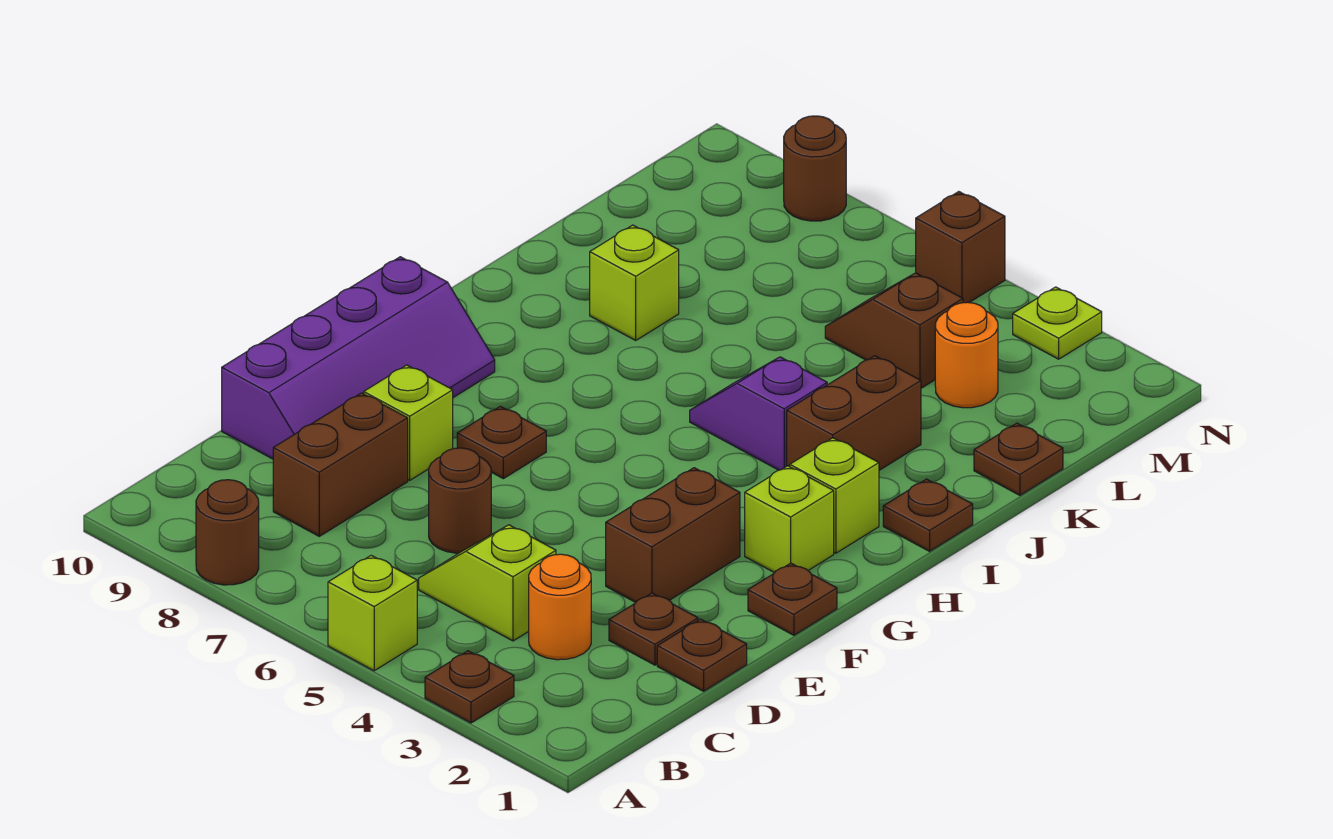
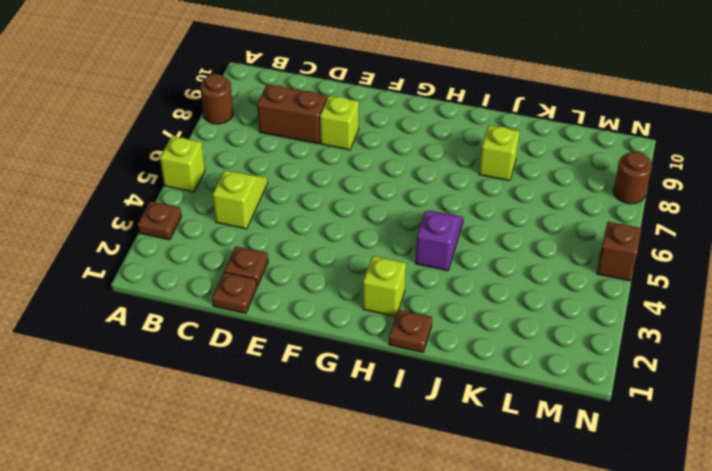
none -> orange round brick C3 level 1
none -> brown round brick D6 level 1
none -> purple slope D9:G10 level 1 top 10

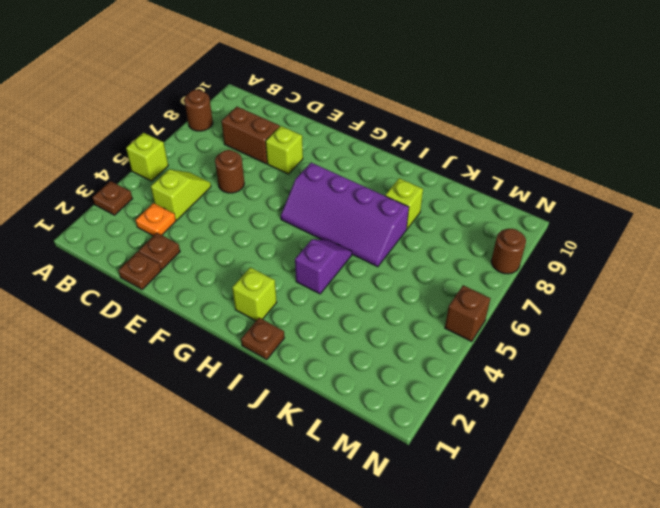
orange plate C3 level 1 -> orange round brick C3 level 1
purple slope G6:J7 level 1 top 7 -> purple slope D9:G10 level 1 top 10
none -> brown brick E3:F3 level 1
none -> brown plate F1 level 1
none -> brown plate F7 level 1

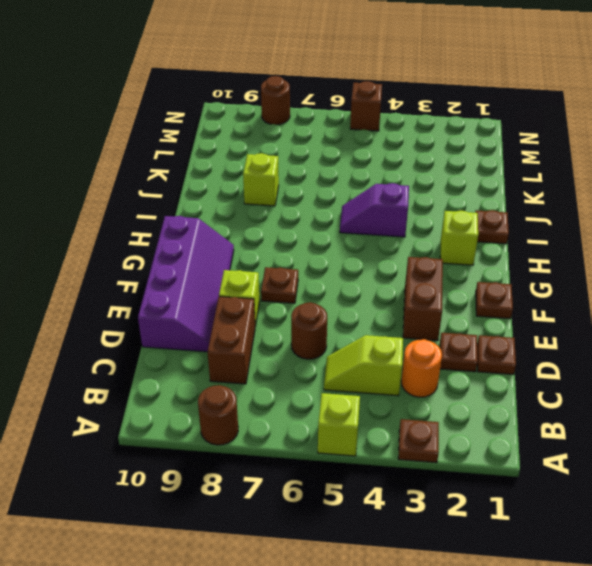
none -> lime brick G2 level 1
none -> brown brick I3:J3 level 1
none -> brown plate K1 level 1

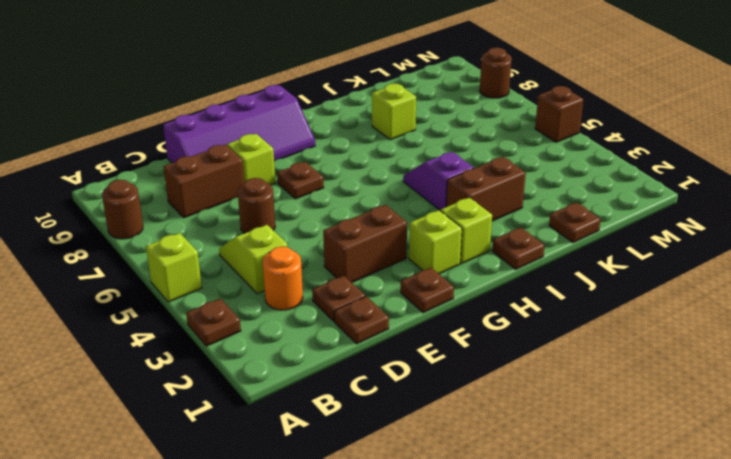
none -> orange round brick L3 level 1
none -> brown slope L4:L5 level 1 top 4
none -> lime plate N3 level 1

